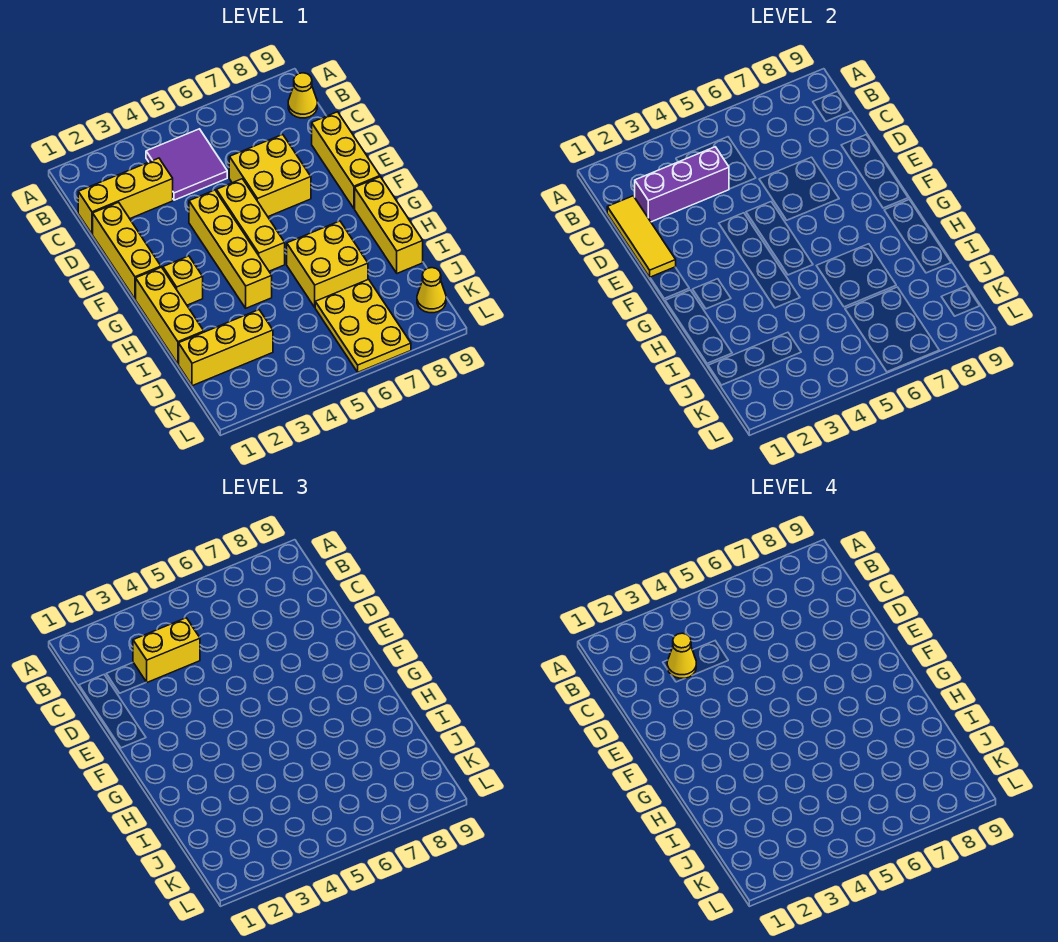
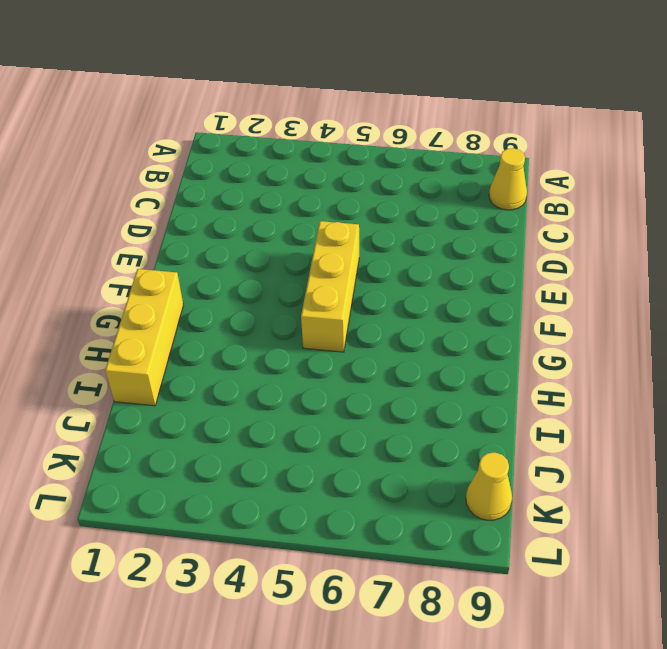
none -> purple tile B4:C5 level 1
none -> yellow brick C1:C3 level 1
none -> yellow brick D1:F1 level 1

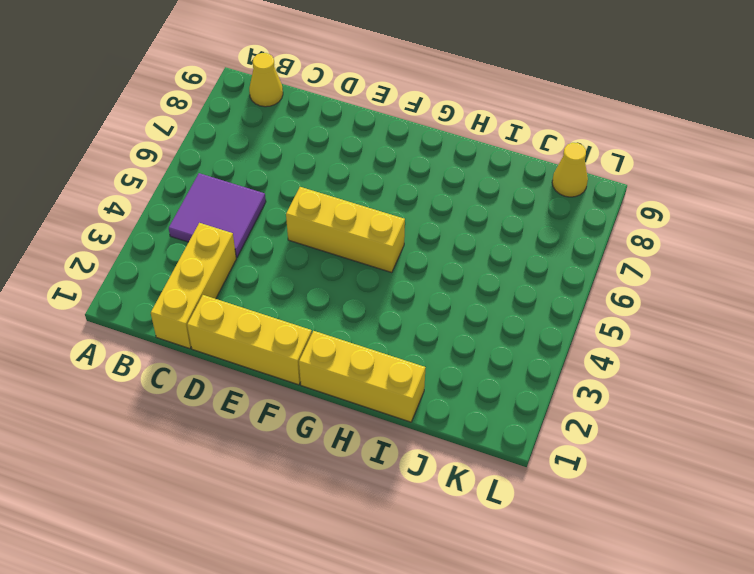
none -> yellow brick D6:E7 level 1
none -> yellow brick D9:F9 level 1
none -> yellow brick E4:H4 level 1

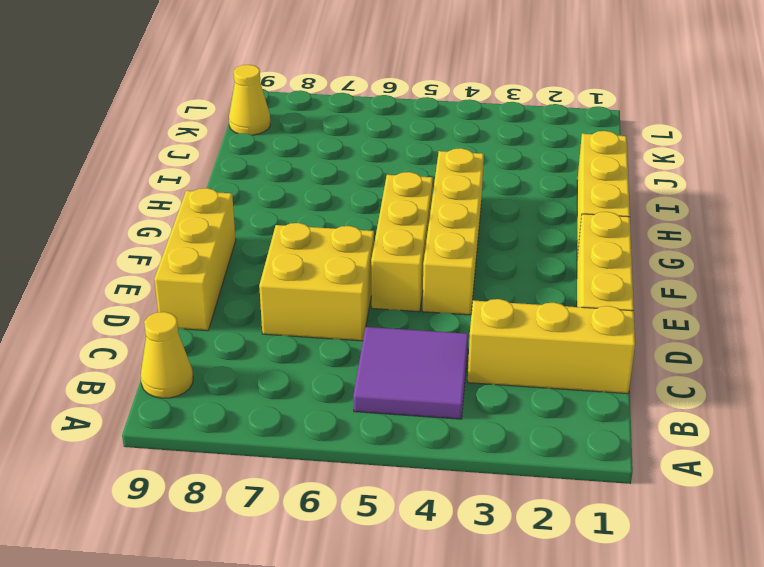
none -> yellow brick G2 level 1
none -> yellow brick G9:I9 level 1
none -> yellow brick H6:I7 level 1

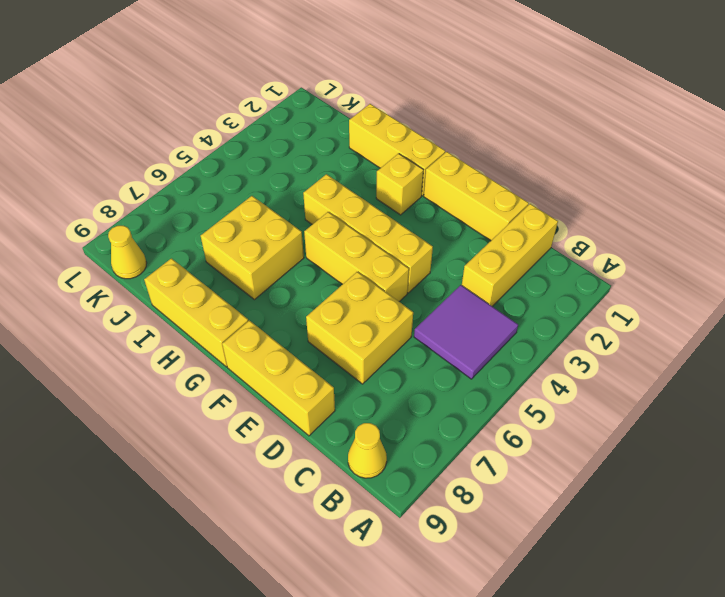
none -> yellow brick J1:J3 level 1
none -> yellow plate J6:L7 level 1
none -> yellow tile C1:E1 level 2

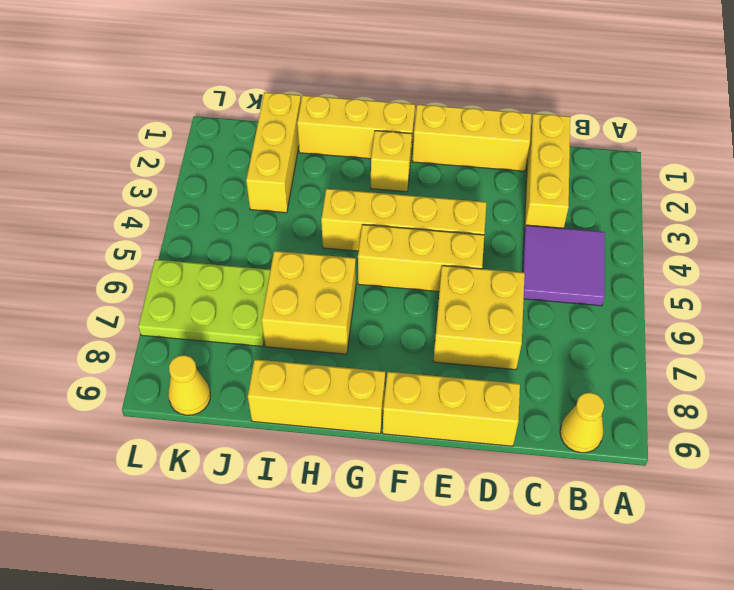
lime plate J6:L7 level 1 -> yellow plate J6:L7 level 1
none -> yellow tile C1:E1 level 2
none -> purple brick C2:C4 level 2
none -> yellow brick C3:C4 level 3

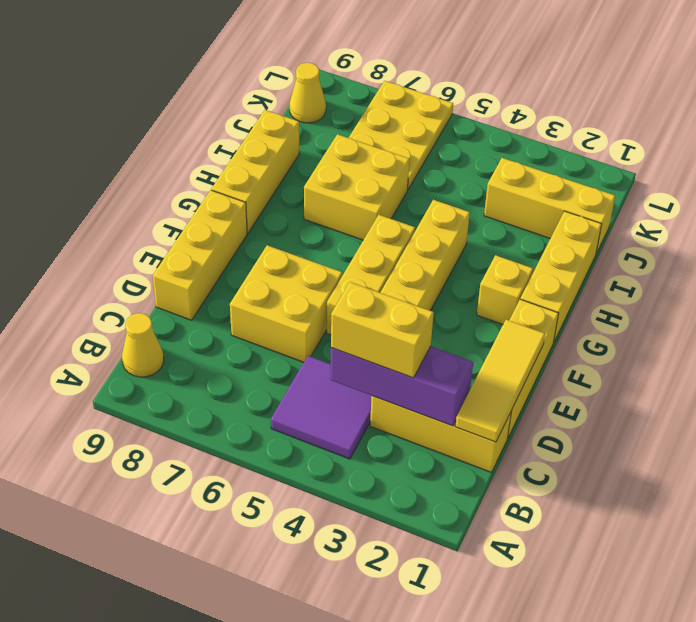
none -> yellow cone C3 level 4

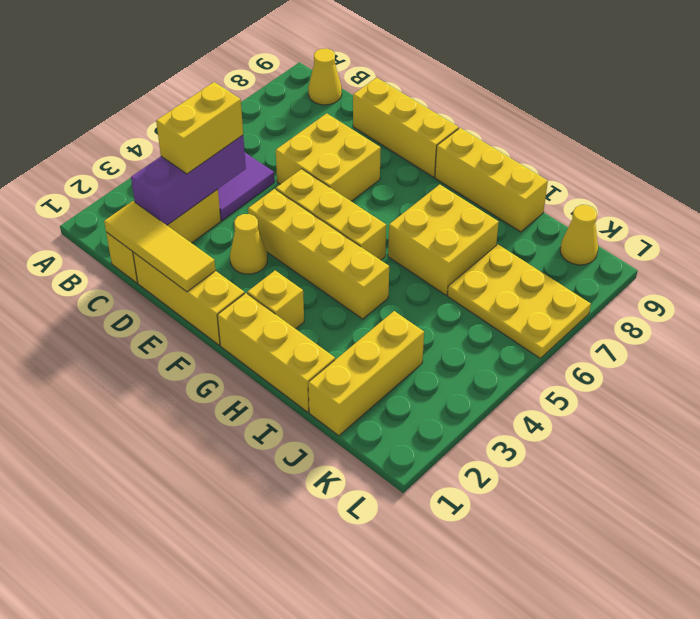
yellow cone E3 level 1 -> yellow cone C3 level 4

